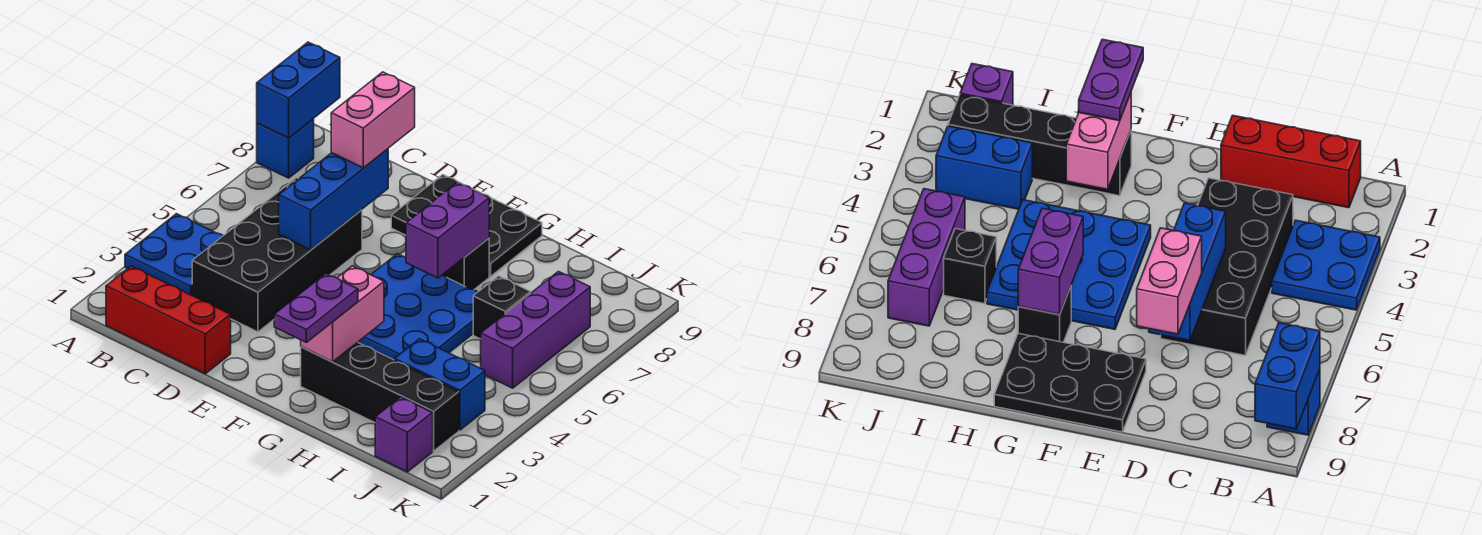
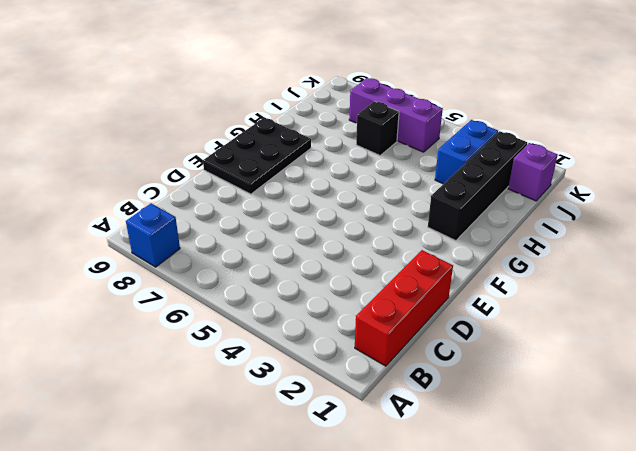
none -> blue plate A3:B4 level 1
none -> black brick C3:D6 level 1
none -> blue plate F4:H6 level 1

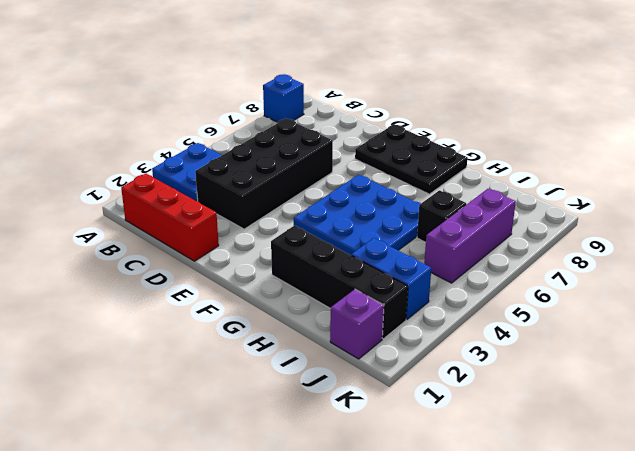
none -> black brick G7 level 1
none -> blue brick A8:A9 level 2
none -> blue brick D5:D7 level 2

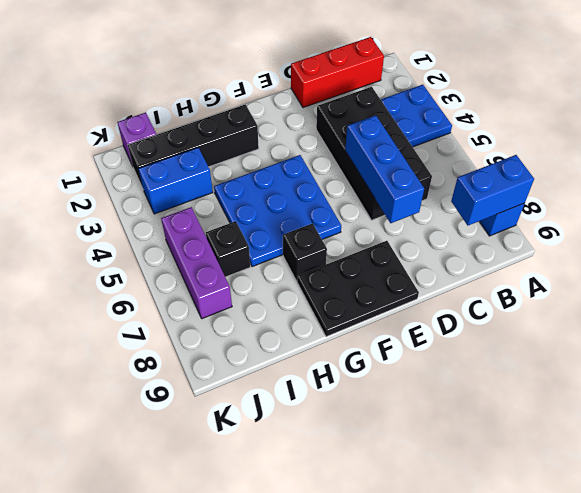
blue brick A8:B8 level 2 -> blue brick A8:A9 level 2
none -> pink brick G2:G3 level 2
none -> purple brick G6:G7 level 2
none -> pink brick D7:D8 level 3

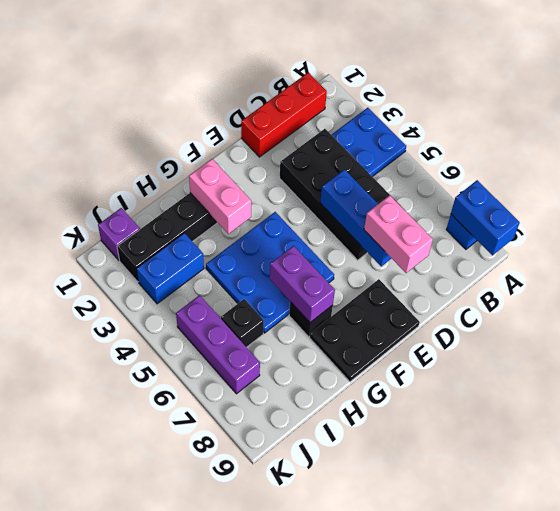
none -> purple plate G1:G2 level 3

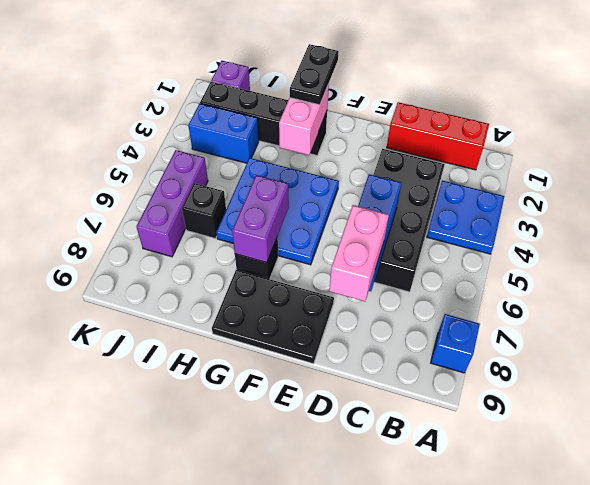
black plate G1:G2 level 3 -> purple plate G1:G2 level 3
none -> blue brick A8:A9 level 2

